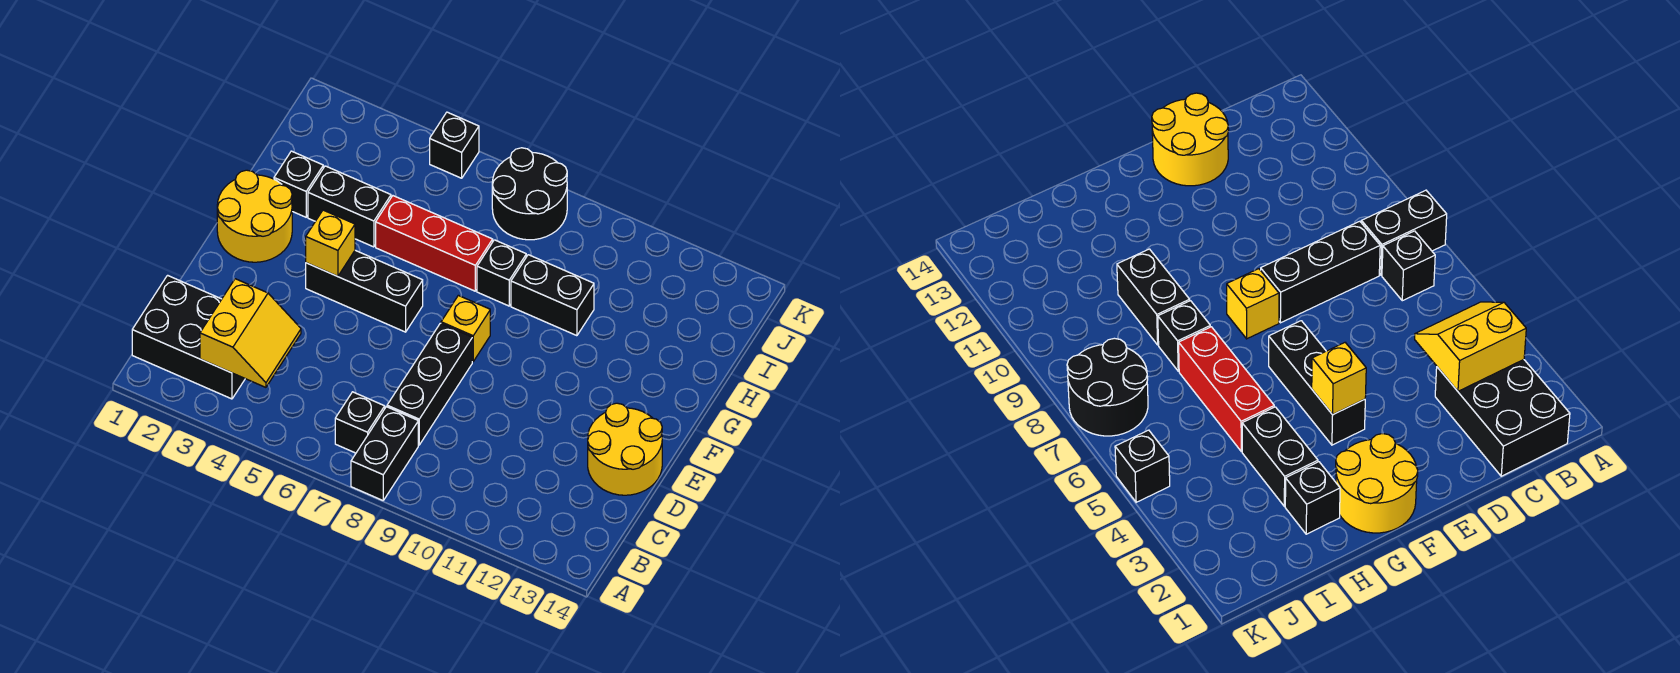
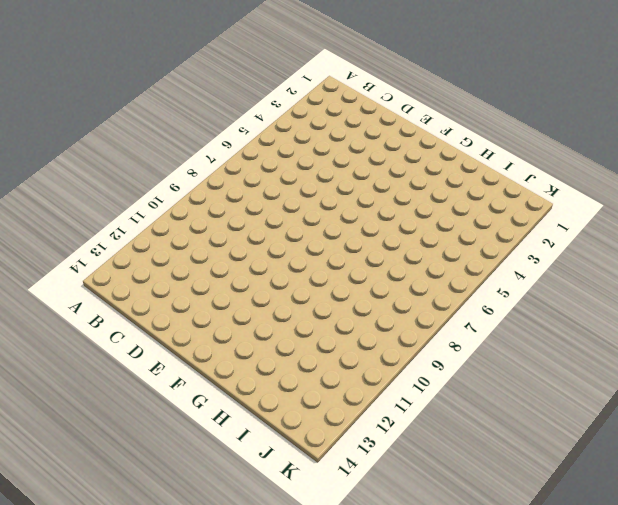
none -> black brick A8:B8 level 1
none -> black brick B1:C3 level 1
none -> black brick B7 level 1

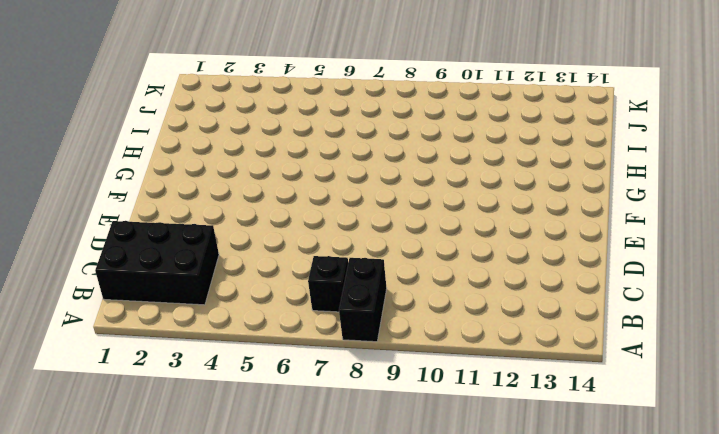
none -> black brick C8:E8 level 1
none -> yellow round brick D13:E14 level 1
none -> yellow round brick F1:G2 level 1

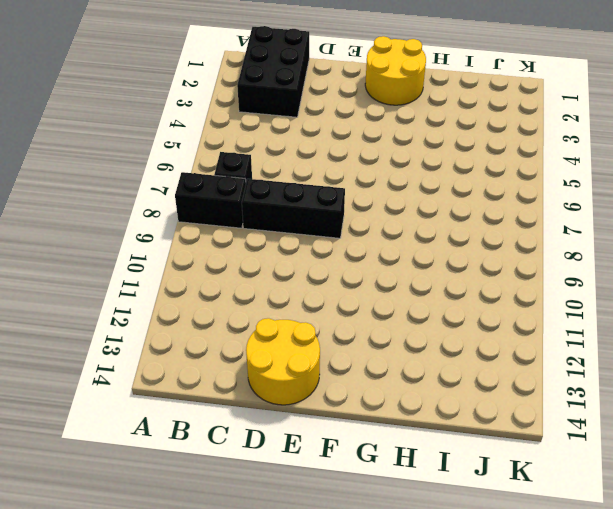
none -> black brick F4:F6 level 1
none -> yellow brick F8 level 1
none -> black brick H2 level 1

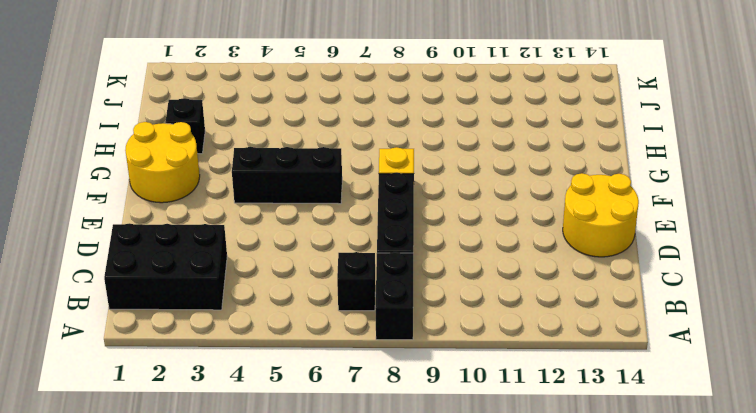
none -> black brick H3:H4 level 1
none -> red brick H5:H7 level 1
none -> black brick H8 level 1

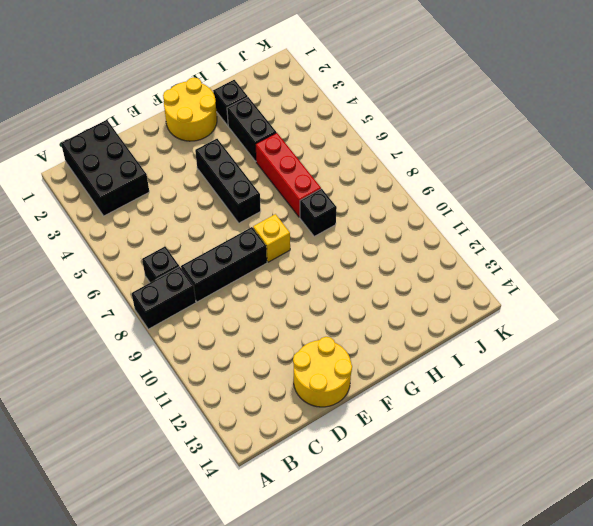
none -> black brick H9:H10 level 1
none -> black round brick J7:K8 level 1
none -> black brick K5 level 1

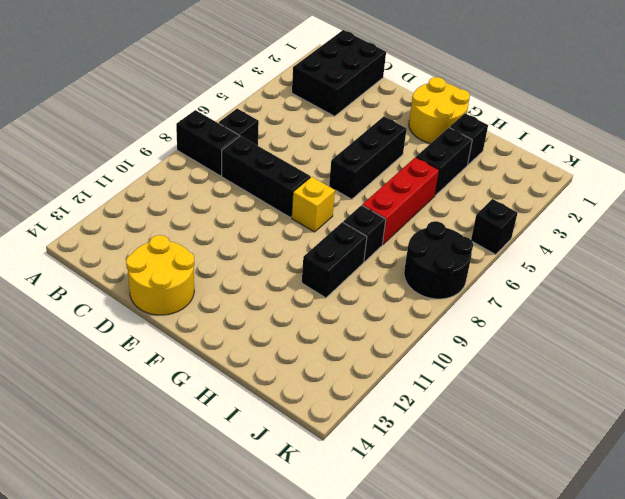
none -> yellow slope B3:C4 level 2 top 3
none -> yellow brick F4 level 2

